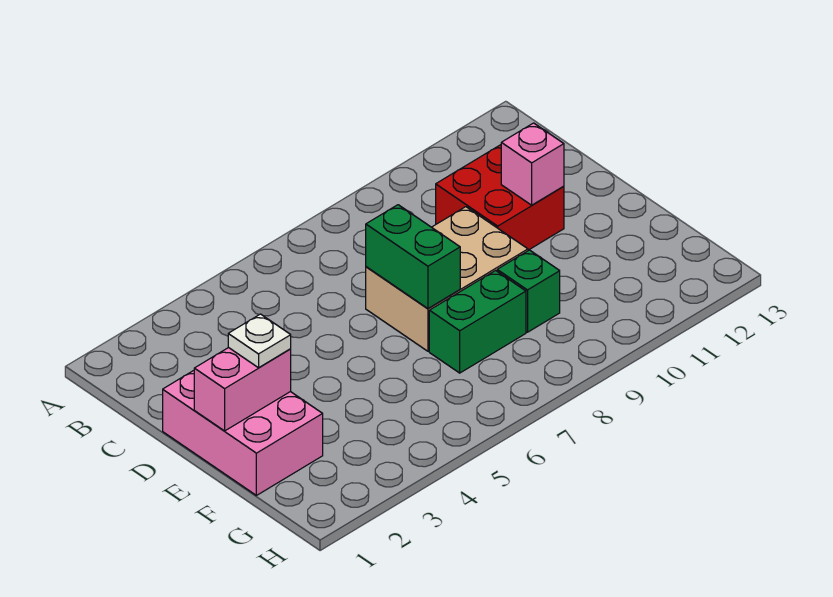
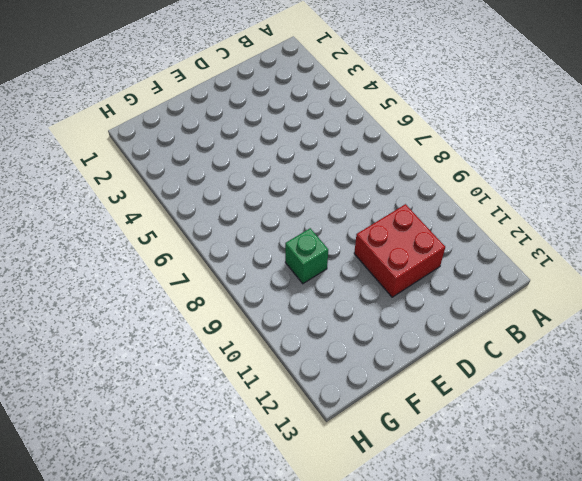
none -> pink brick D1:F2 level 1
none -> tan brick D7:E9 level 1

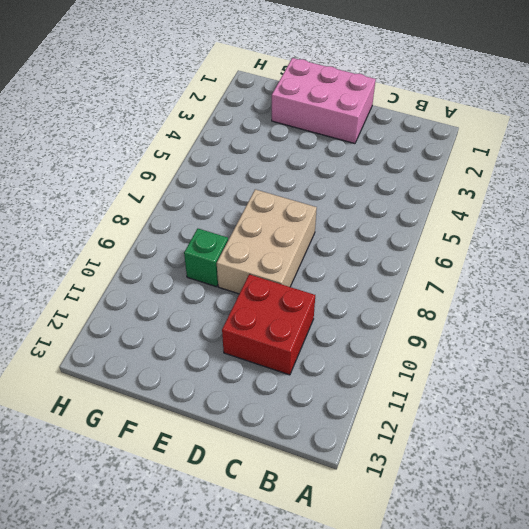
none -> green brick F7:F8 level 1
none -> green brick D7:E7 level 2

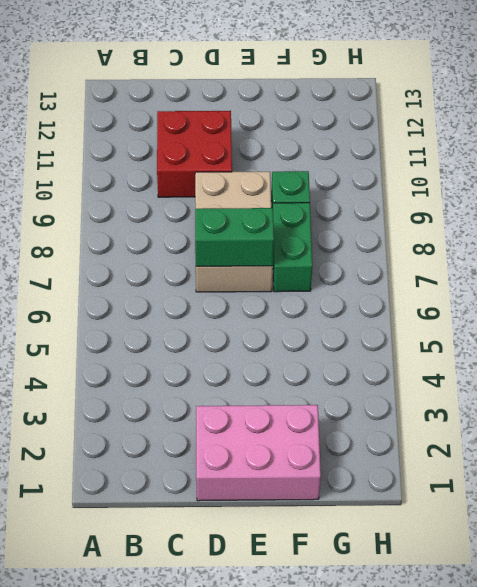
none -> pink brick D11 level 2
none -> pink brick E1:E2 level 2

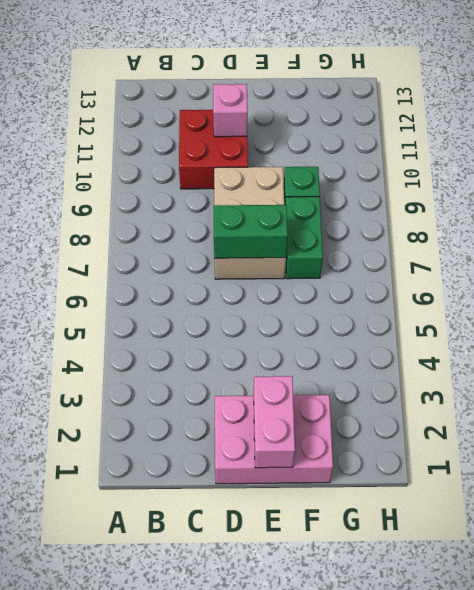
none -> white plate E2 level 3

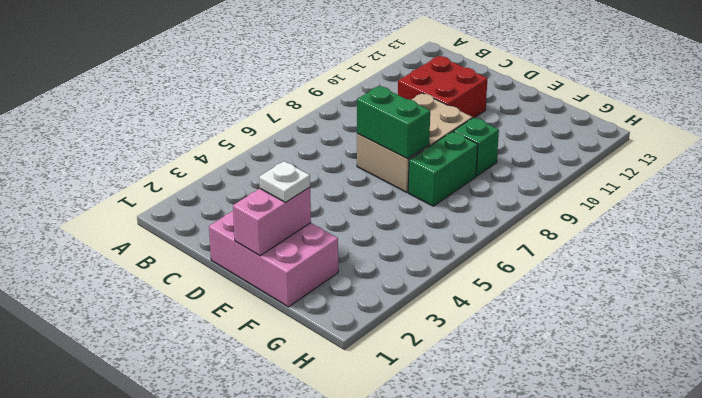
none -> pink brick D11 level 2

